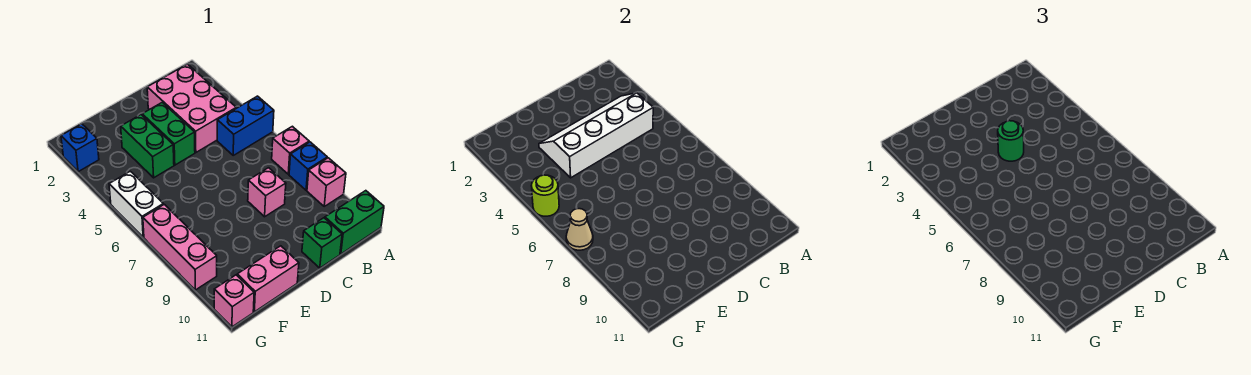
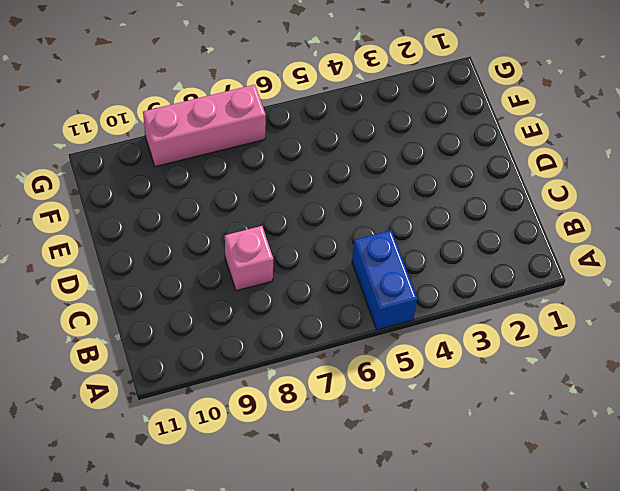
none -> pink brick A7 level 1
none -> blue brick A8 level 1
none -> pink brick A9 level 1

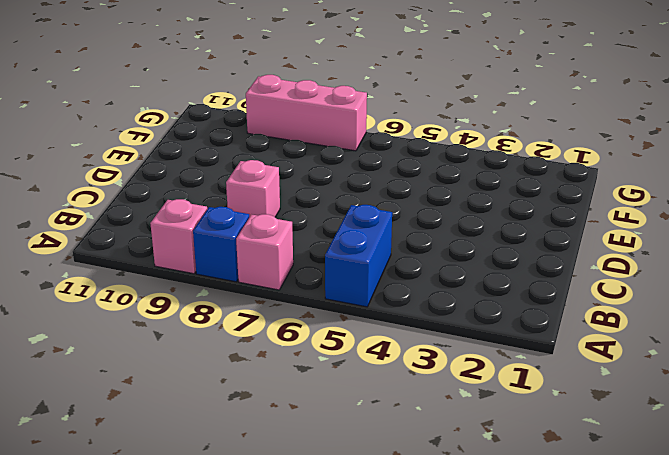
none -> green brick A11:B11 level 1
none -> pink brick B2:C4 level 1
none -> green brick C11 level 1

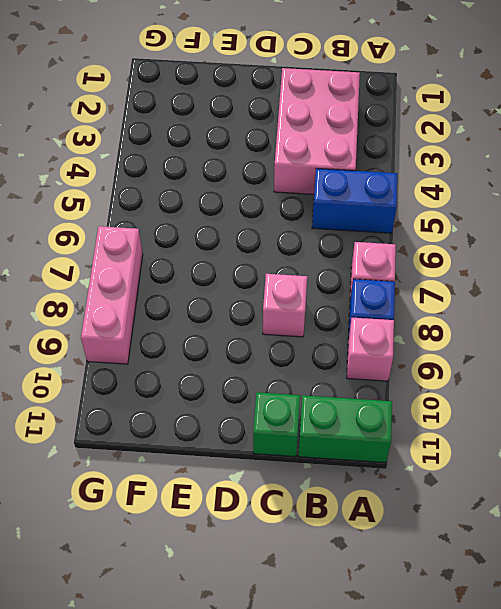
none -> green brick D3:D4 level 1
none -> green brick E3:E4 level 1
none -> pink brick E11:F11 level 1

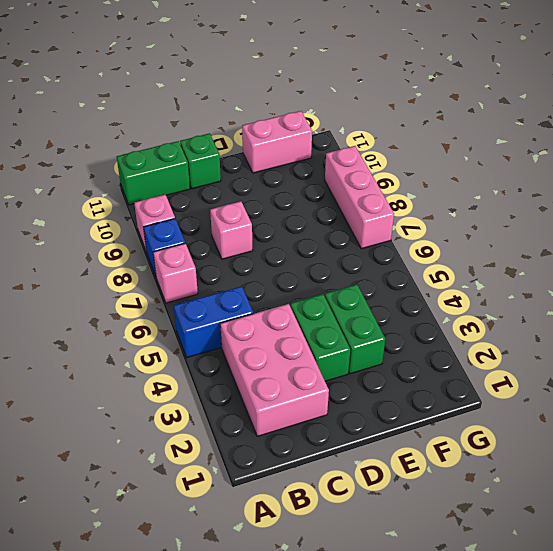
none -> blue brick G2 level 1
none -> white brick G5:G6 level 1
none -> pink brick G11 level 1

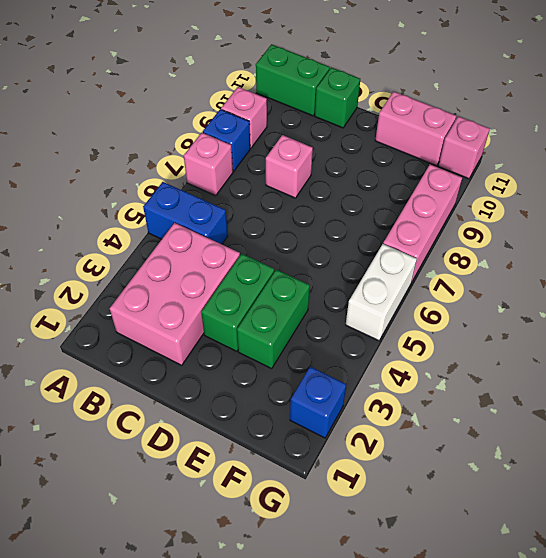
none -> white slope B3:E4 level 2 top 4
none -> lime round brick G5 level 2
none -> tan cone G7 level 2

